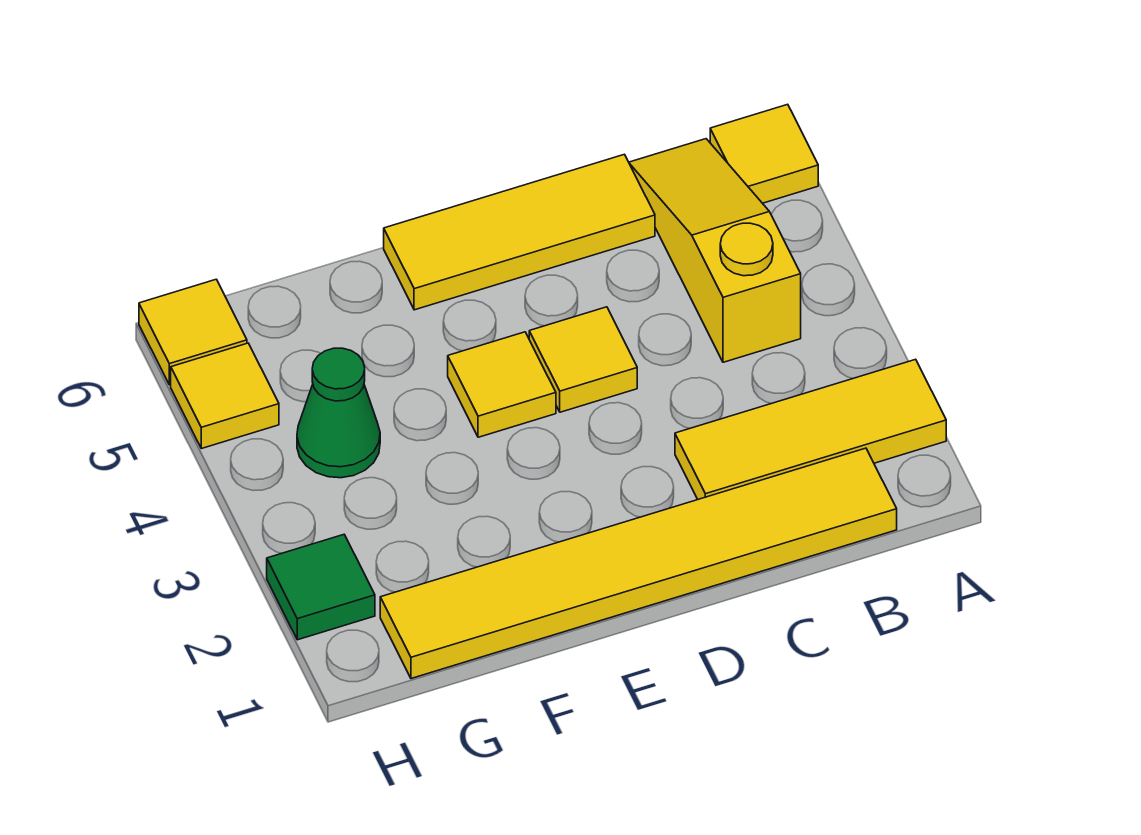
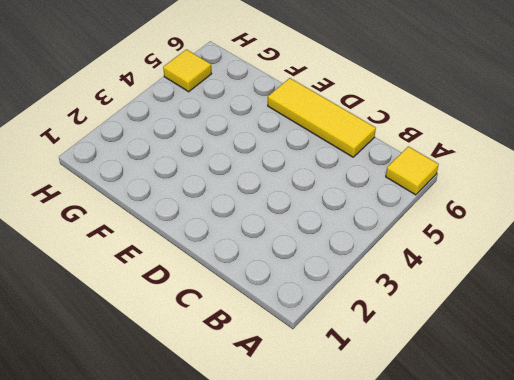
none -> yellow tile A2:C2 level 1
none -> yellow tile B1:G1 level 1

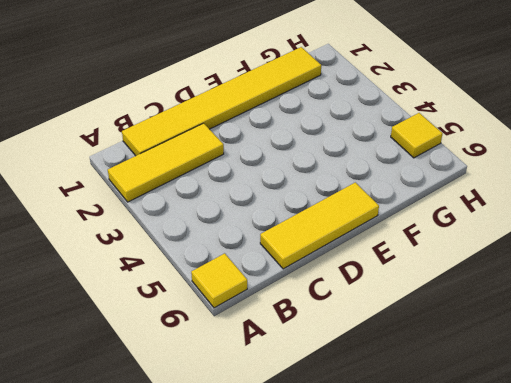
none -> yellow slope B4:B6 level 1 top 4
none -> yellow tile D4 level 1

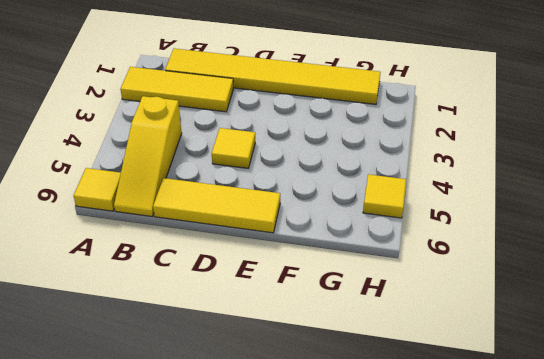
none -> yellow tile E4 level 1
none -> green cone G4 level 1

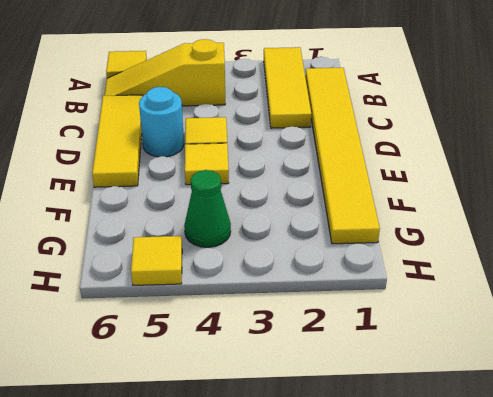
cyan round brick D5 level 1 -> none
none -> green tile H2 level 1
none -> yellow tile H6 level 1

